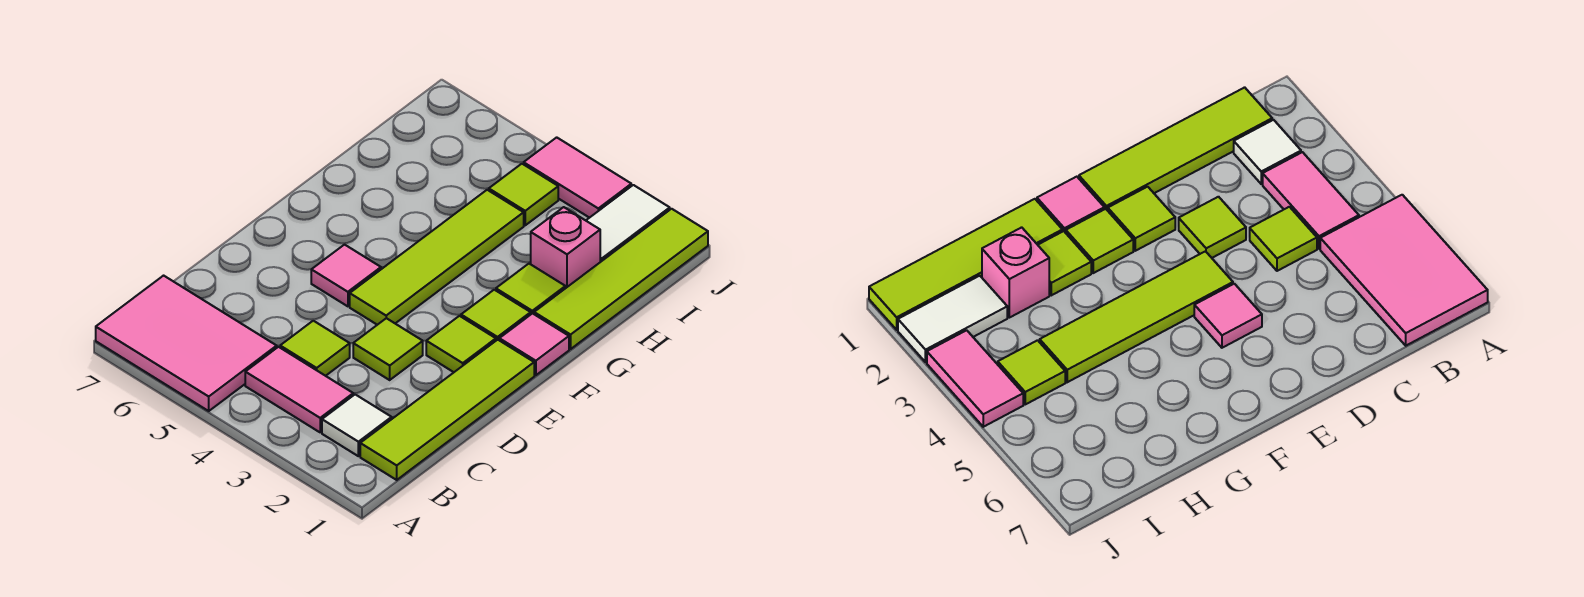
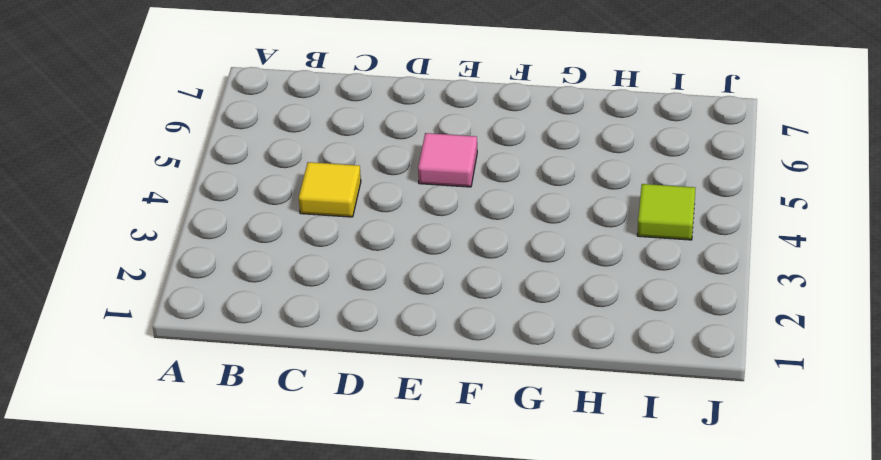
yellow tile C4 level 1 -> lime tile C4 level 1
none -> pink tile A5:B7 level 1
none -> lime tile B1:E1 level 1
none -> white tile B2 level 1

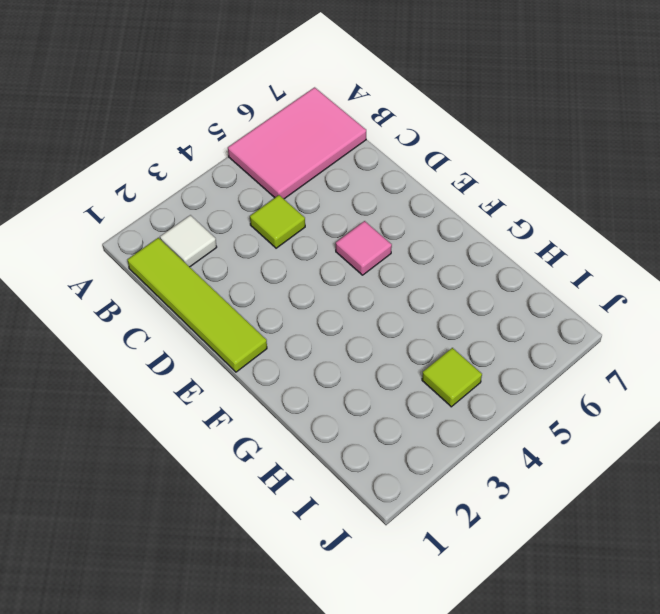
none -> pink tile B3:B4 level 1
none -> lime tile D3 level 1
none -> lime tile E2 level 1

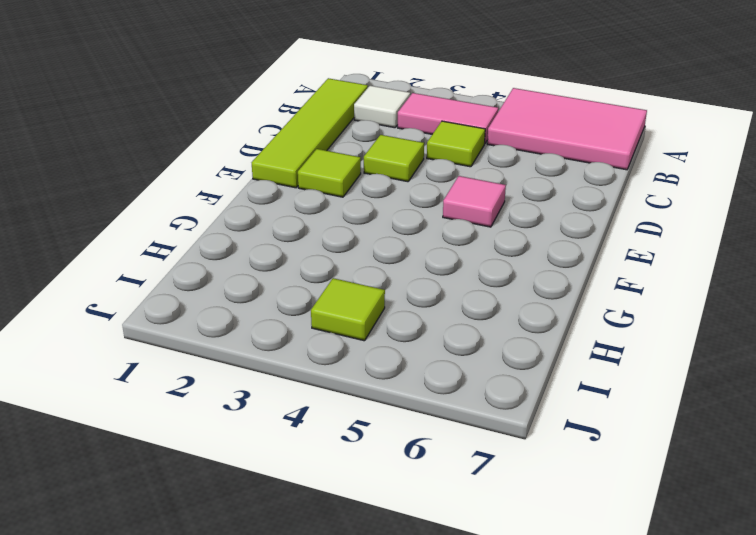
none -> lime tile E4:H4 level 1
none -> pink tile F1 level 1
none -> lime tile F2 level 1

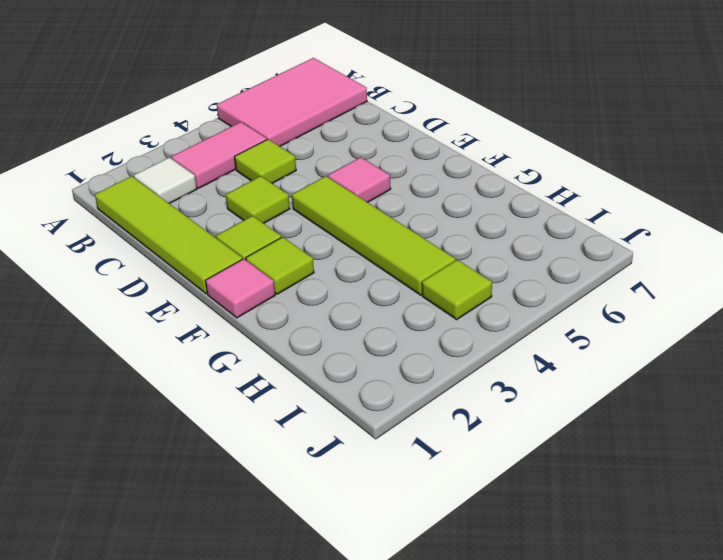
none -> lime tile G1:J1 level 1
none -> lime tile G2 level 1
none -> pink brick H2 level 1

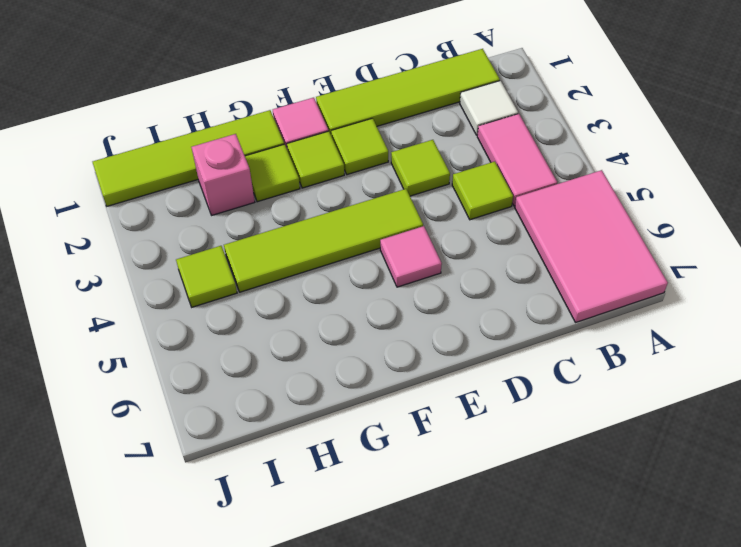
none -> white tile I2:J2 level 1
none -> pink tile J3:J4 level 1

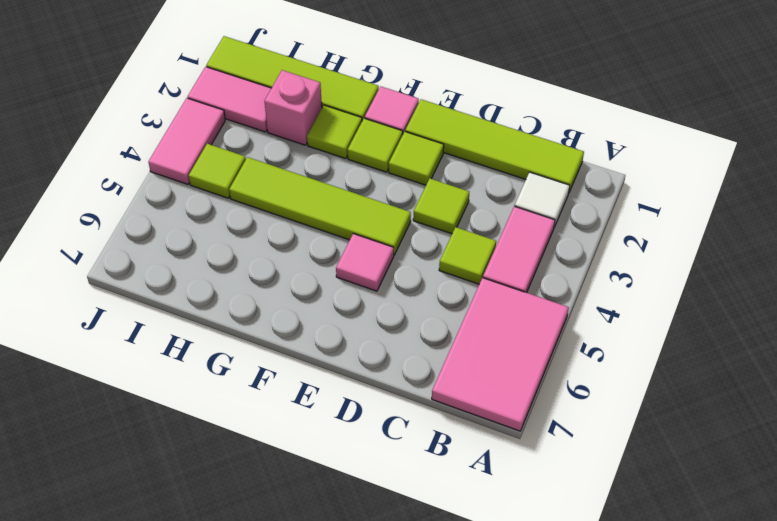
pink tile I2:J2 level 1 -> white tile I2:J2 level 1

